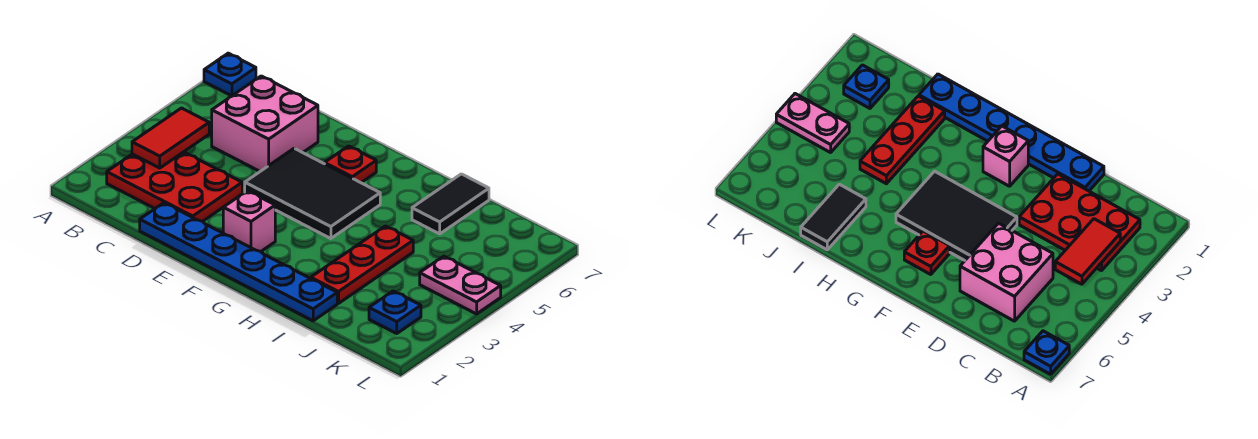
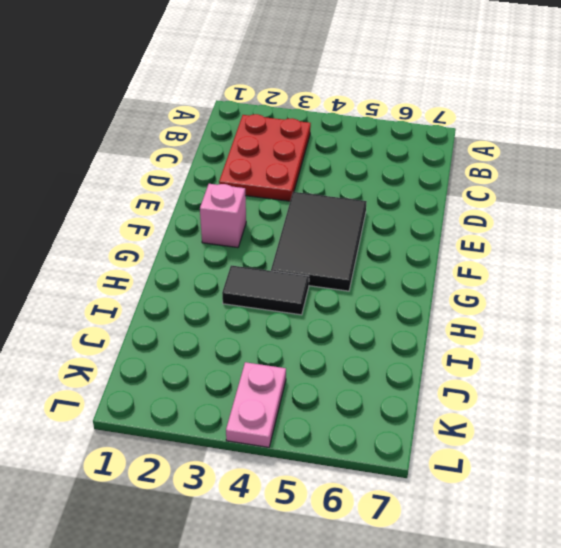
black tile H3:H4 level 1 -> black tile I6:I7 level 1
none -> blue plate A7 level 1
none -> pink brick C5:D6 level 1
none -> blue plate D1:I1 level 1

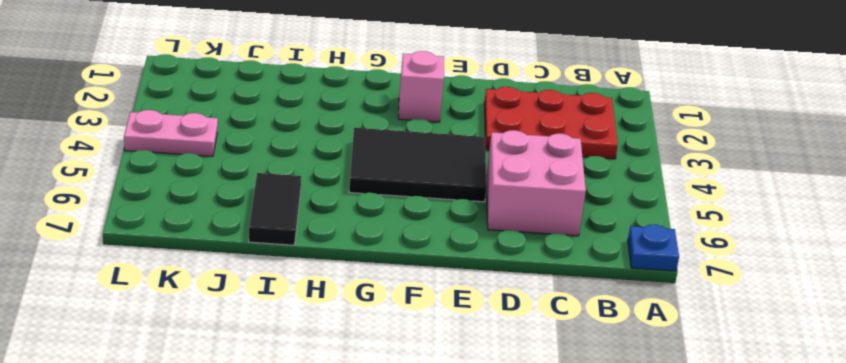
none -> blue plate D1:I1 level 1
none -> red plate F6 level 1
none -> red plate I2:I4 level 1

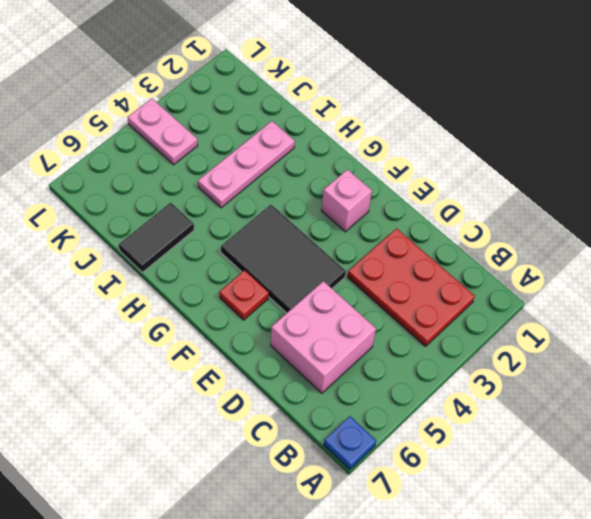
pink plate I2:I4 level 1 -> red plate I2:I4 level 1
none -> blue plate D1:I1 level 1
none -> blue plate K2 level 1
none -> red tile B3:B4 level 2

